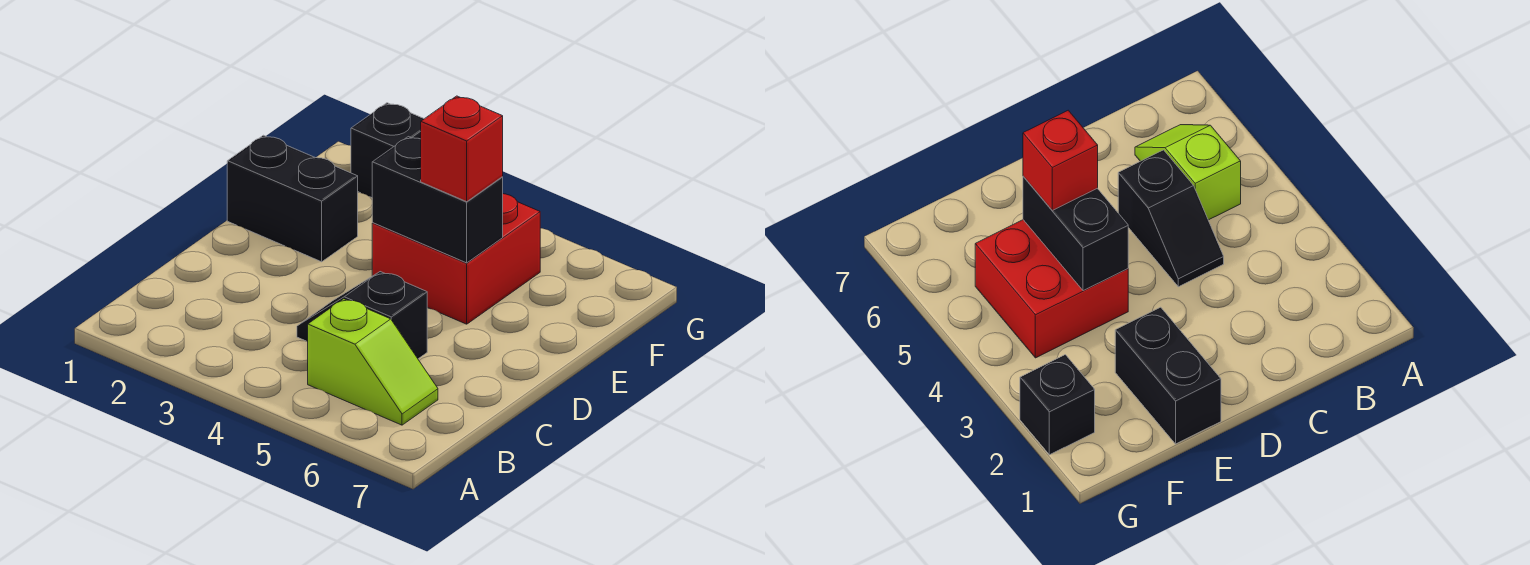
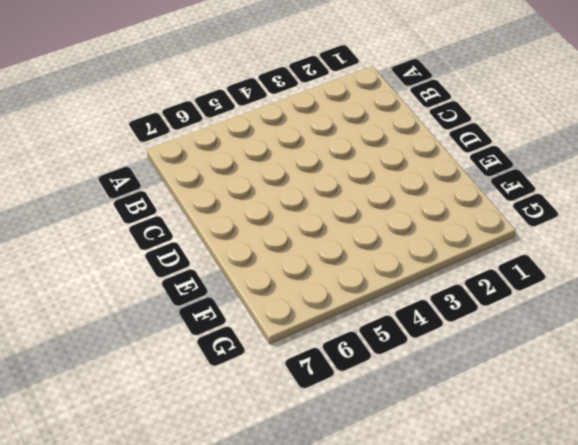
none -> lime slope B5:B6 level 1 top 5
none -> black slope C4:C5 level 1 top 5

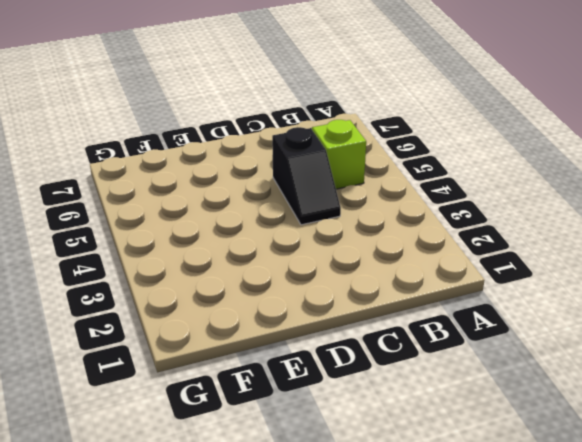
none -> black brick E1:E2 level 1
none -> red brick E4:F5 level 1

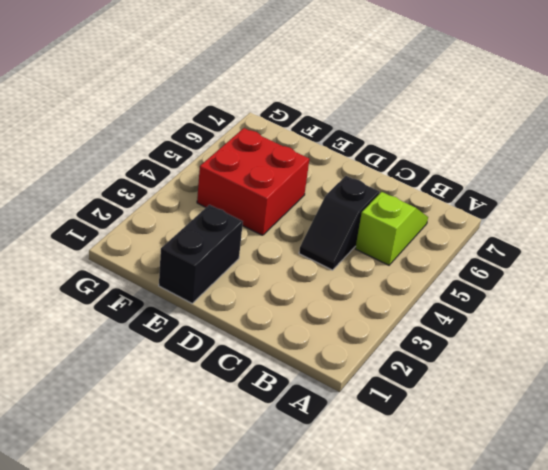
none -> black brick G2 level 1
none -> black brick E4:E5 level 2

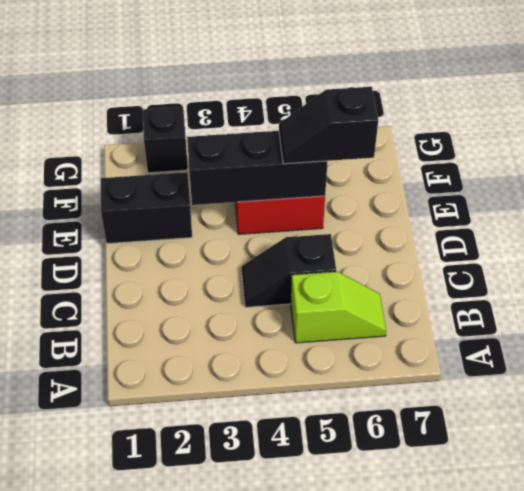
black brick E3:E5 level 2 -> black brick E4:E5 level 2
black slope E5:E6 level 3 top 6 -> red brick E5 level 3

